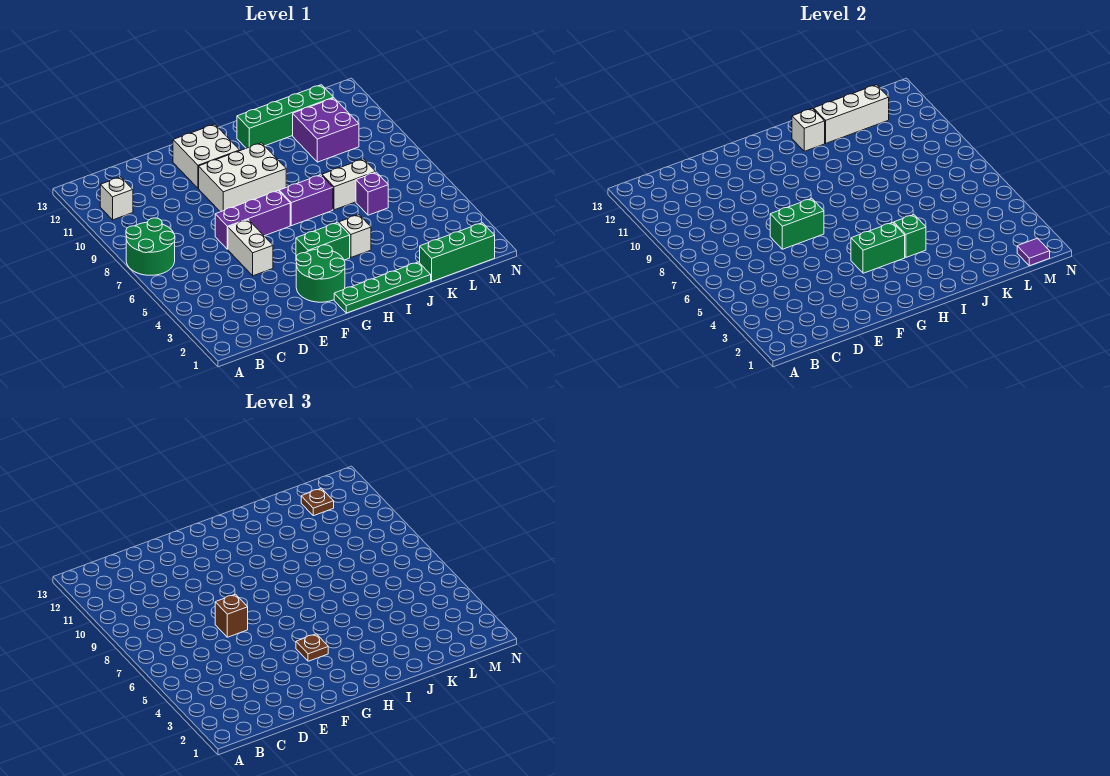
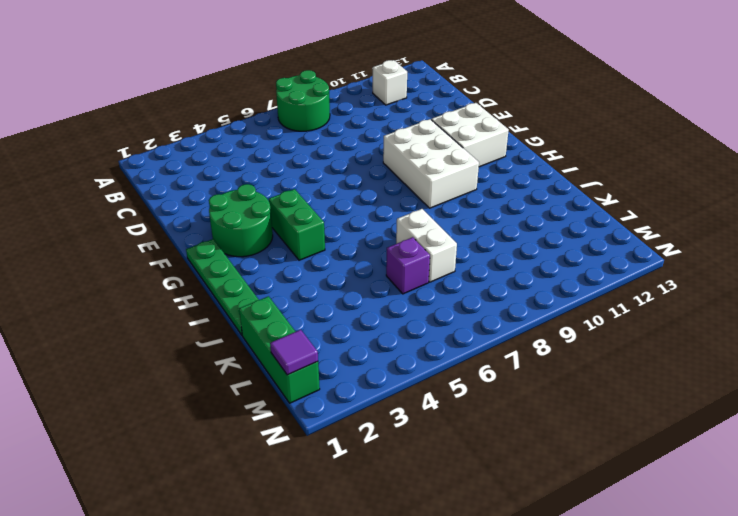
none -> white brick E5:E6 level 1
none -> purple brick E7:G7 level 1
none -> purple brick H7:I7 level 1

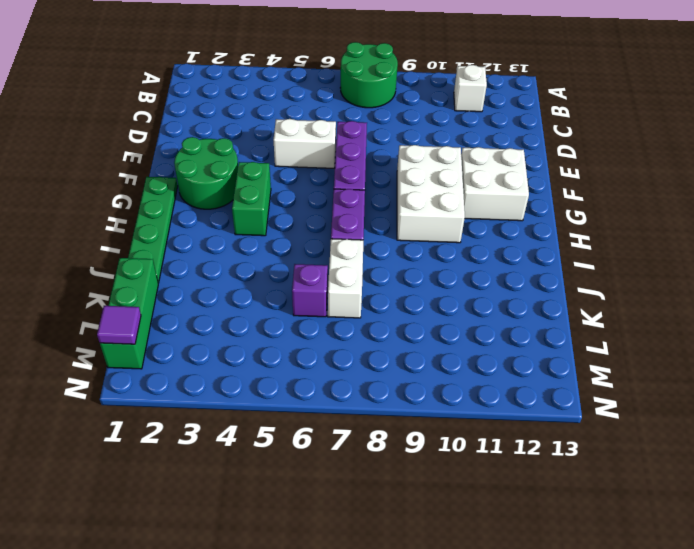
none -> white brick I4 level 1
none -> green brick I12:L12 level 1
none -> purple brick K10:L11 level 1

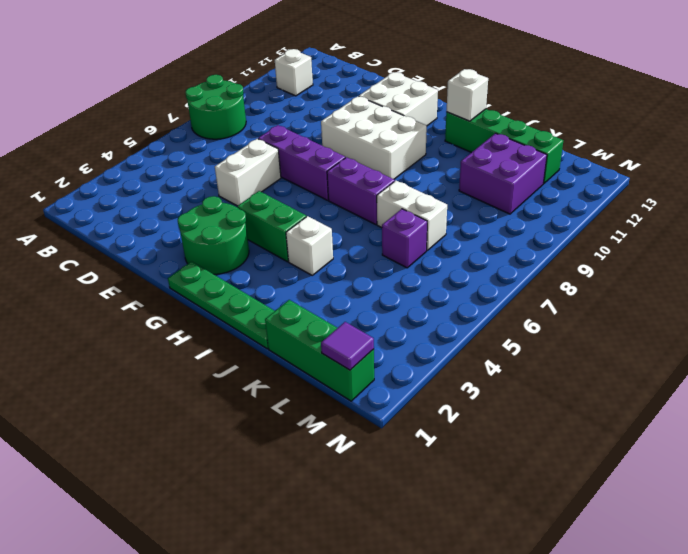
none -> green brick E7:F7 level 2
none -> green brick G4:H4 level 2
none -> green brick I4 level 2

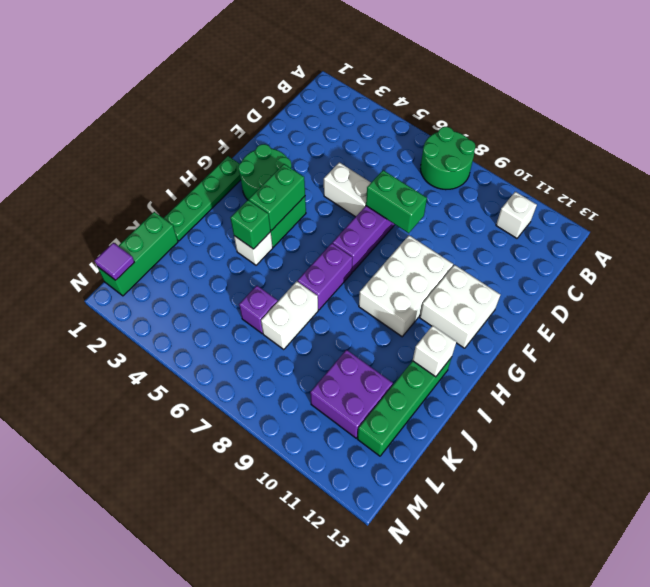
green brick E7:E8 level 2 -> green brick E7:F7 level 2
none -> white brick J12:L12 level 2
none -> brown brick E7 level 3
none -> brown plate G4 level 3

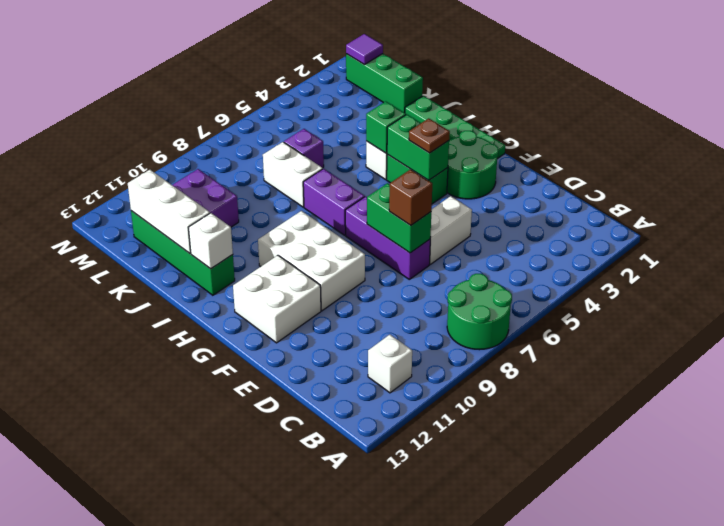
none -> brown plate L12 level 3

